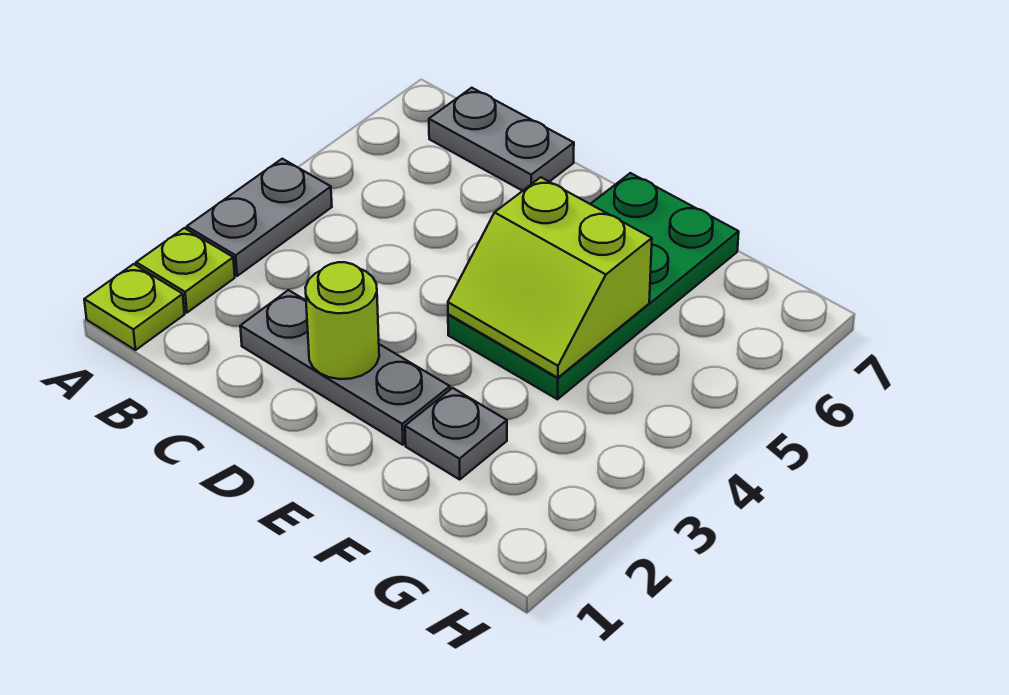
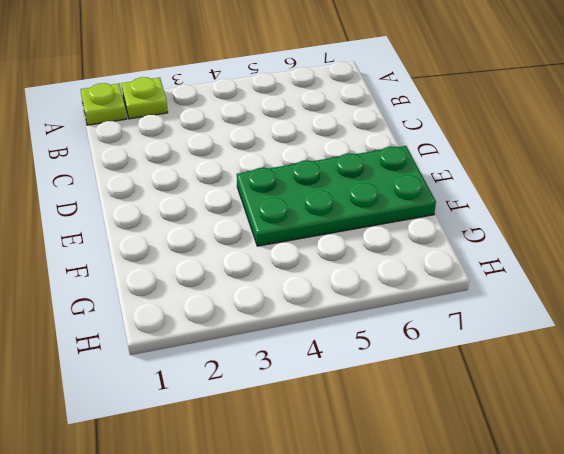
none -> grey plate A3:A4 level 1
none -> grey plate B7:C7 level 1

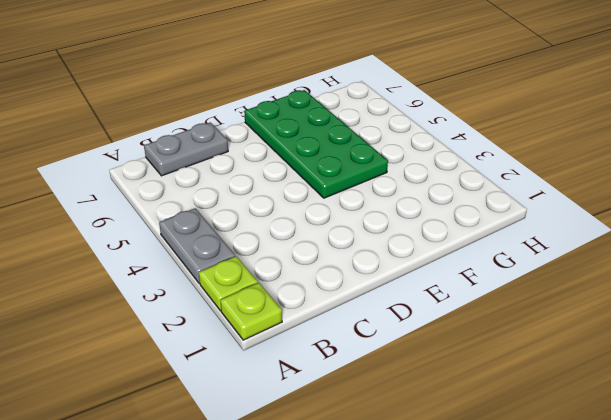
none -> grey plate C2:E2 level 1
none -> grey plate F2 level 1

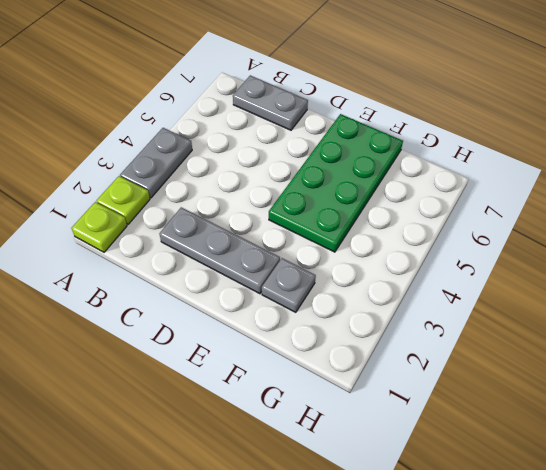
none -> lime round brick D2 level 2
none -> lime slope E4:F5 level 2 top 5

